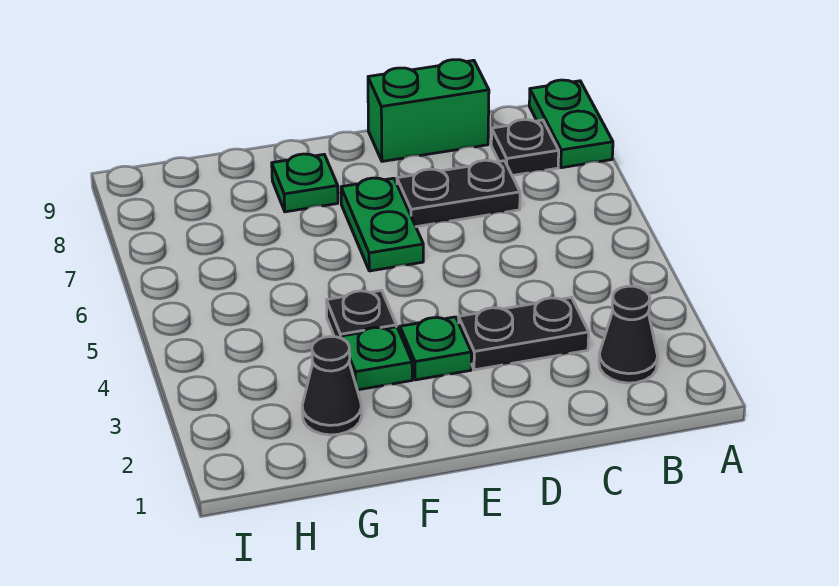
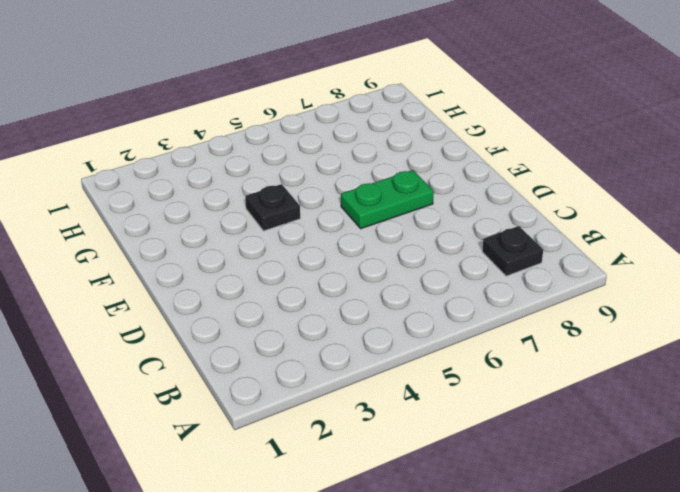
none -> green plate A8:A9 level 1
none -> black cone B2 level 1
none -> black plate C3:D3 level 1

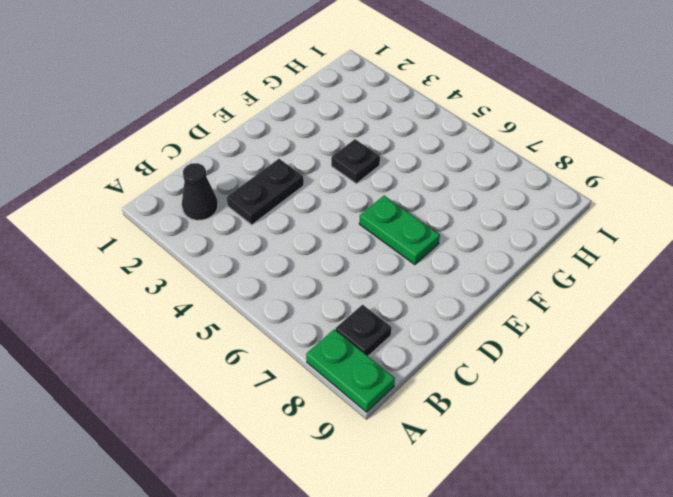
none -> black plate C7:D7 level 1
none -> green brick C9:D9 level 1
none -> green plate E3 level 1

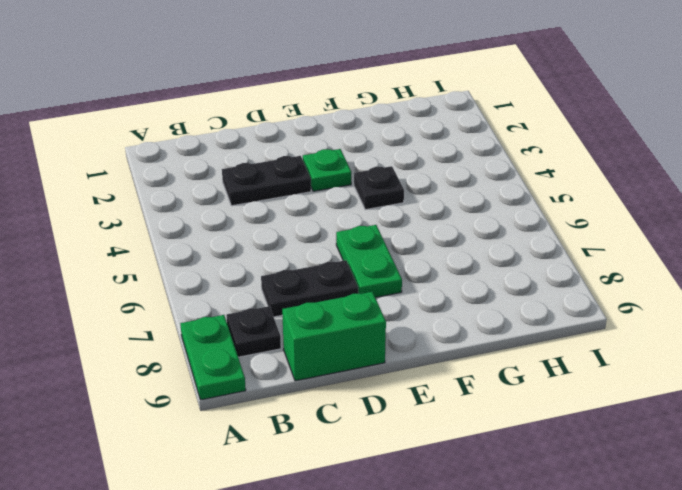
none -> black cone B2 level 1
none -> green plate F3 level 1
none -> green plate F8 level 1

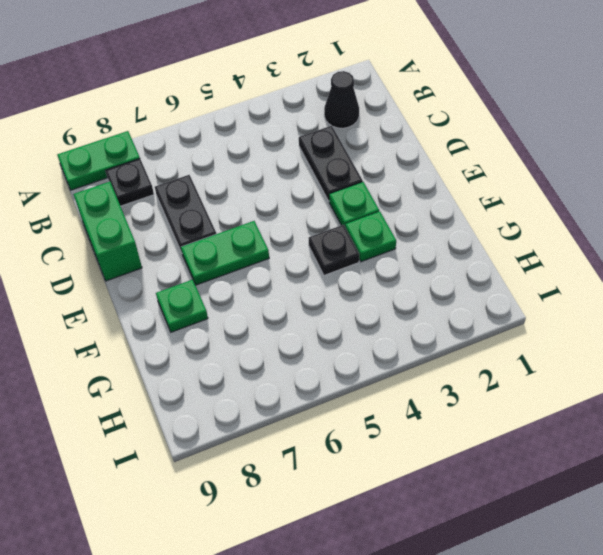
none -> black cone G2 level 1

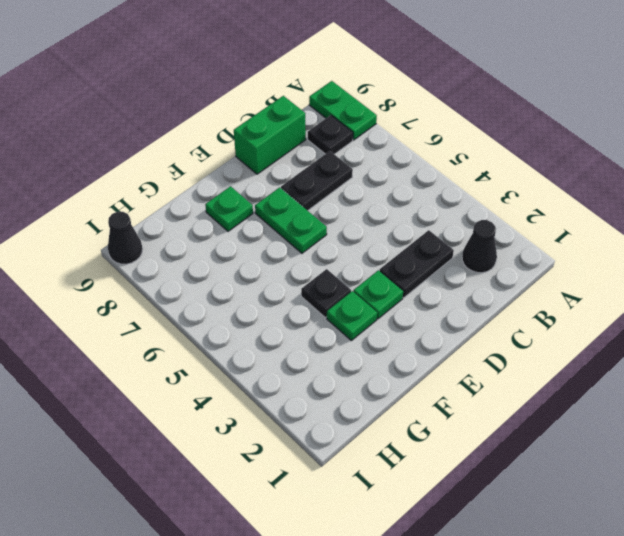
black cone I9 level 1 -> black cone G2 level 1

